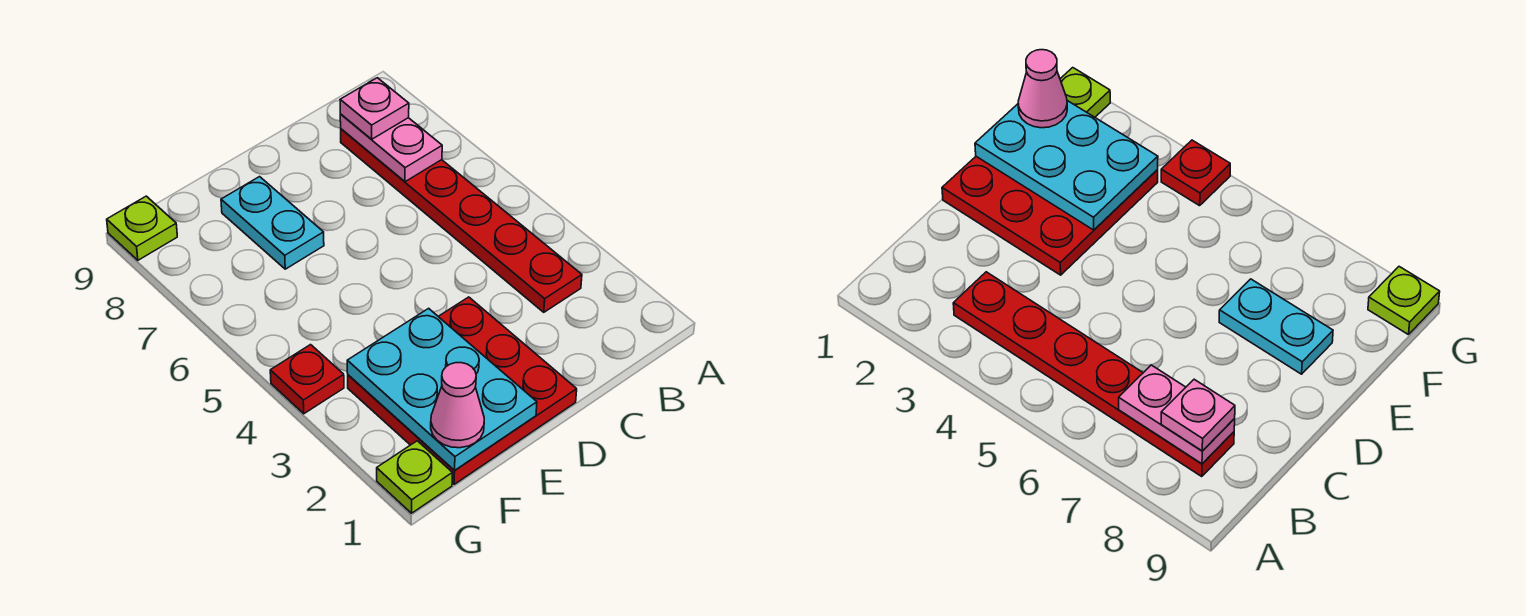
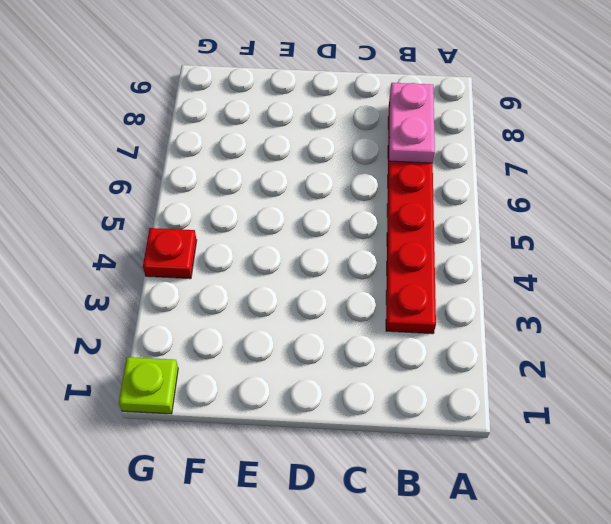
none -> red plate D1:F3 level 1
none -> cyan plate E7:E8 level 1

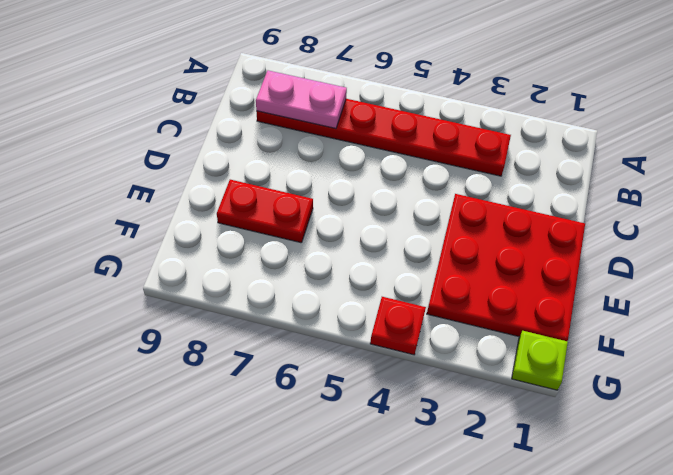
red plate E7:E8 level 1 -> cyan plate E7:E8 level 1
none -> lime plate G9 level 1
none -> cyan plate E1:F3 level 2

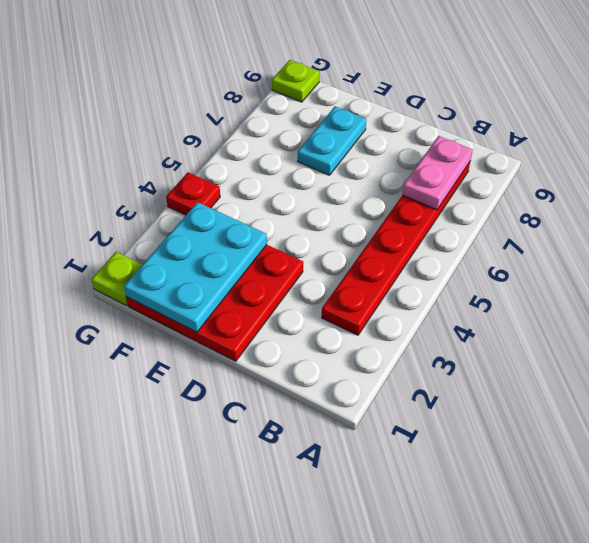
none -> pink plate B8 level 3
none -> pink cone F1 level 3

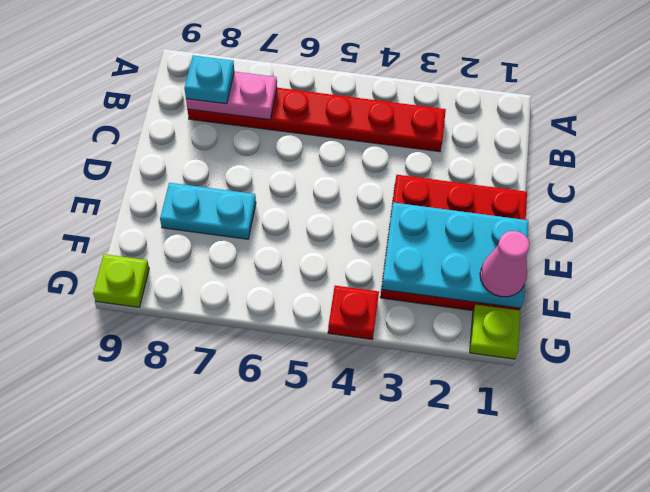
cyan plate B8 level 3 -> pink plate B8 level 3

